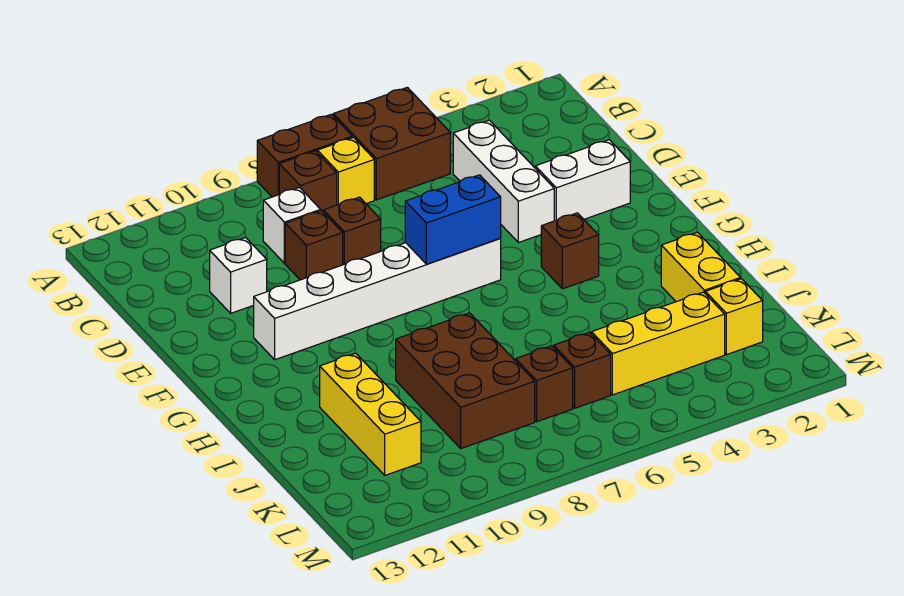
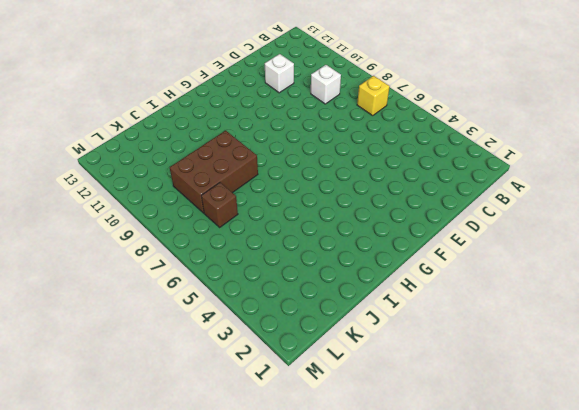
none -> brown brick A5:B6 level 1
none -> brown brick A7:A8 level 1
none -> brown brick B8 level 1

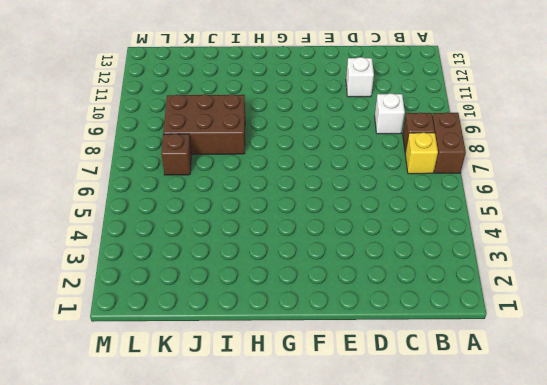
none -> brown brick A5:B6 level 1
none -> white brick C4:E4 level 1
none -> brown brick D8 level 1

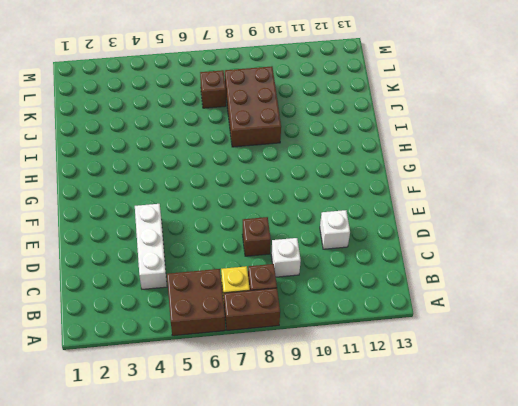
none -> brown brick D9 level 1
none -> white brick E2:E3 level 1
none -> white brick F6:F11 level 1

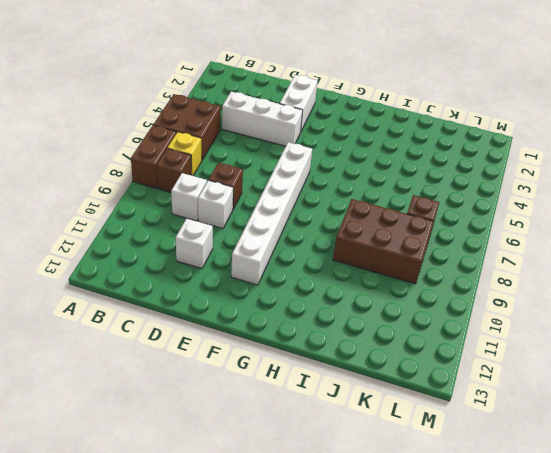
white brick D9 level 1 -> brown brick D9 level 1
none -> brown brick G4 level 1
none -> yellow brick I2:J2 level 1
none -> yellow brick I11:K11 level 1

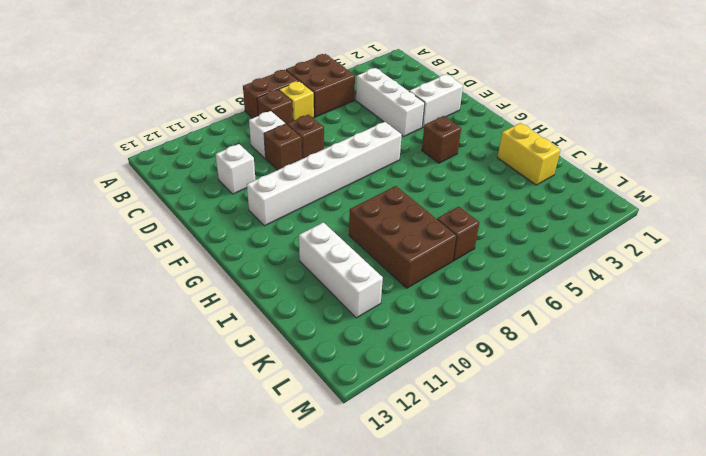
white brick I11:K11 level 1 -> yellow brick I11:K11 level 1
none -> yellow brick K2 level 1
none -> yellow brick K3:K5 level 1
none -> brown brick K6 level 1

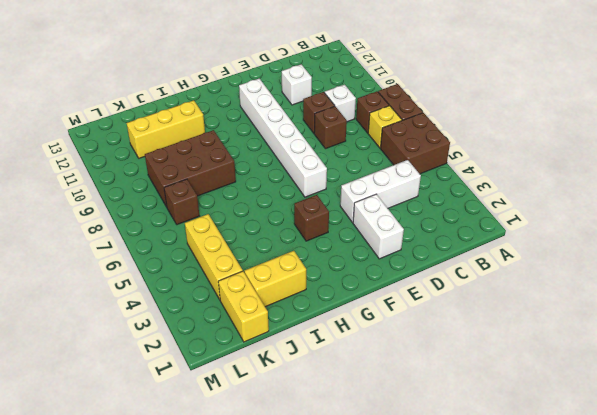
yellow brick K1:K2 level 1 -> yellow brick K2 level 1
none -> brown brick K6 level 1
none -> blue brick F6:F7 level 2

